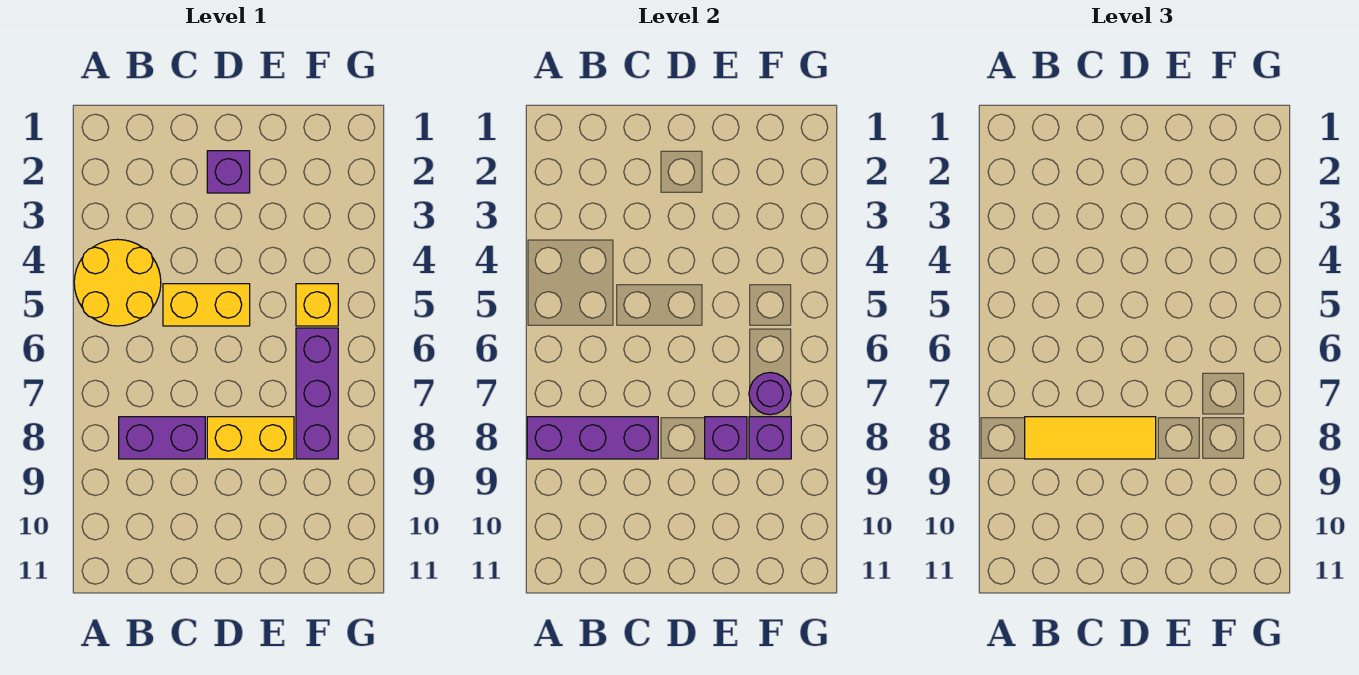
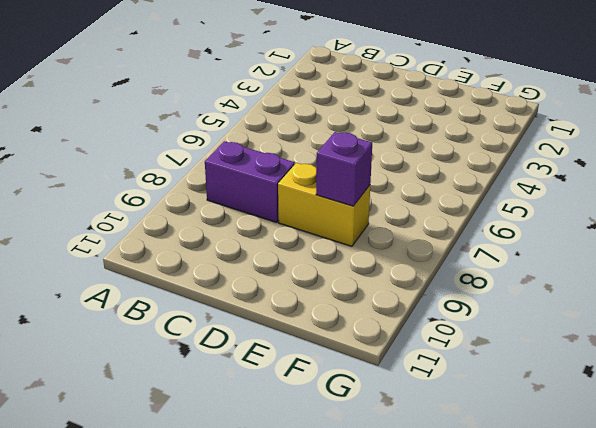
none -> yellow round brick A4:B5 level 1
none -> yellow brick C5:D5 level 1
none -> purple brick D2 level 1

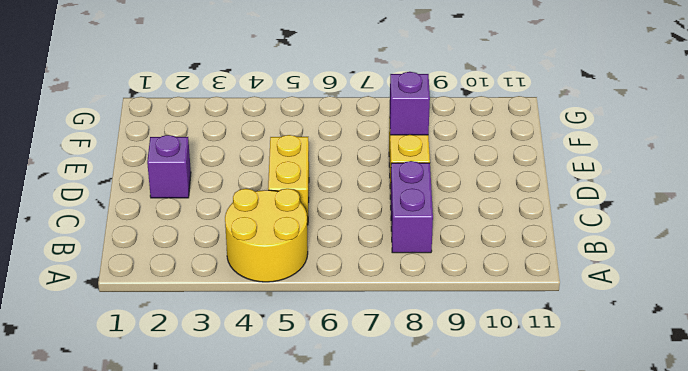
none -> yellow brick F5 level 1
none -> purple brick F6:F8 level 1
none -> purple brick A8:C8 level 2

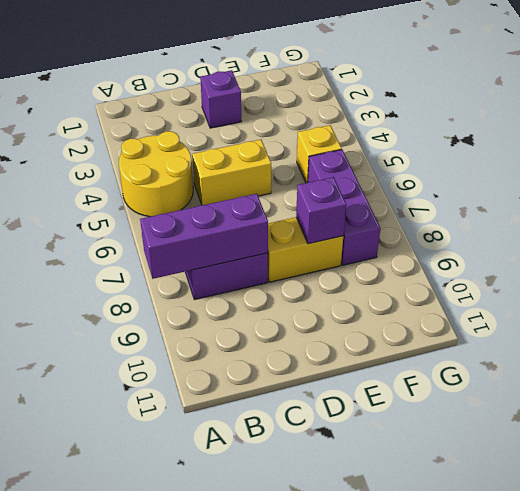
none -> purple round brick F7 level 2
none -> purple brick F8 level 2
none -> yellow tile B8:D8 level 3

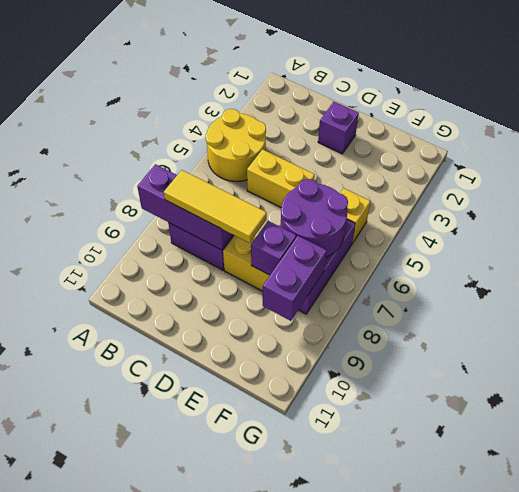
purple round brick E6:F7 level 2 -> purple round brick F7 level 2
purple brick F8:F9 level 2 -> purple brick F8 level 2

